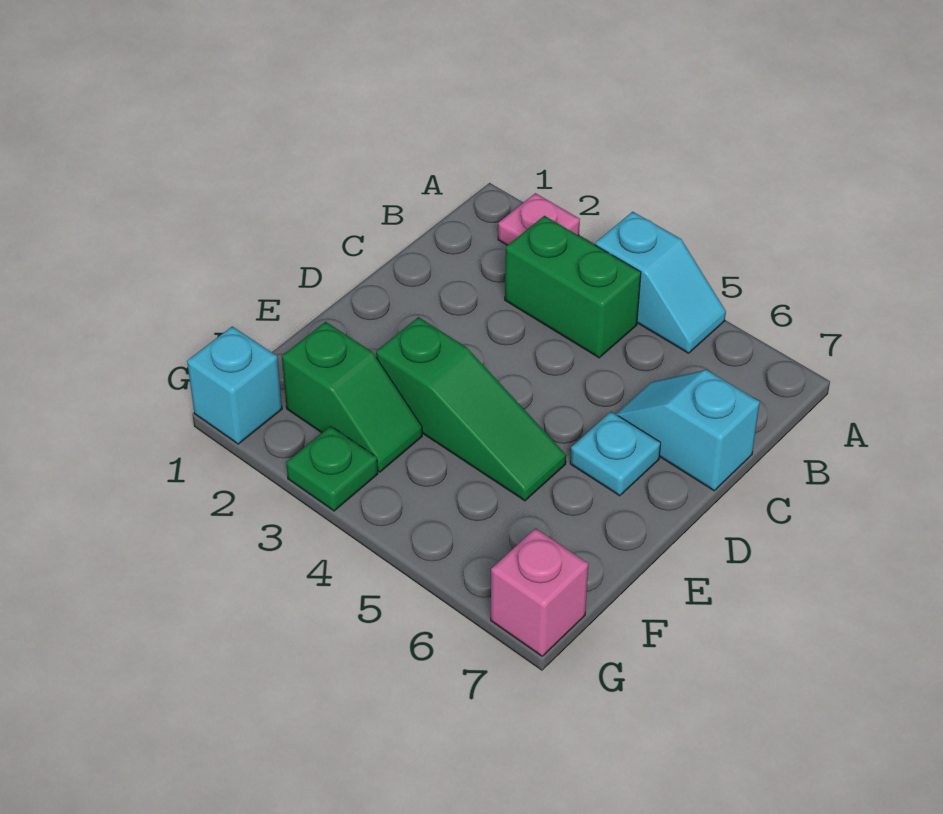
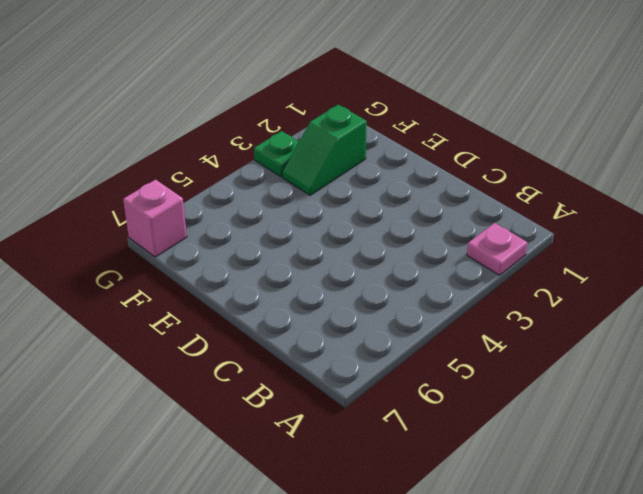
none -> cyan slope A4:A5 level 1 top 4
none -> green brick B3:B4 level 1

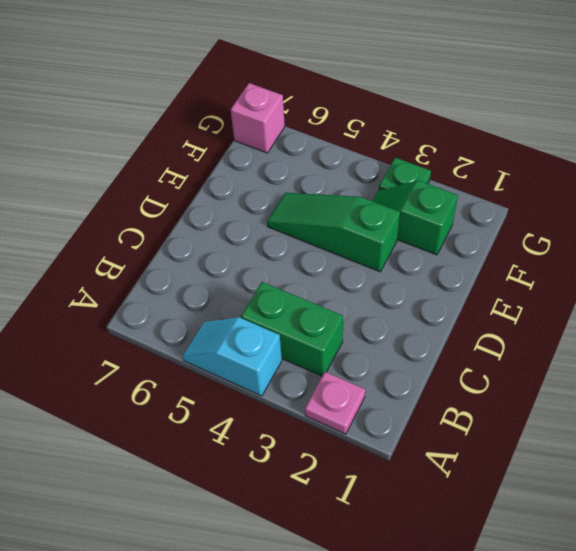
none -> cyan slope C6:C7 level 1 top 7
none -> cyan plate D6 level 1

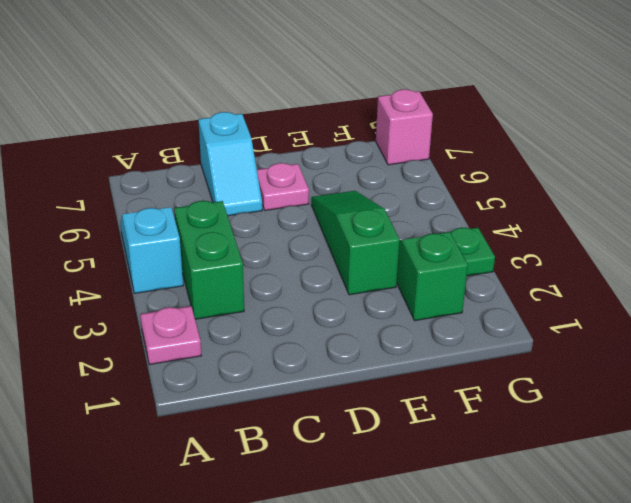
pink plate D6 level 1 -> cyan plate D6 level 1
none -> cyan brick G1 level 1

